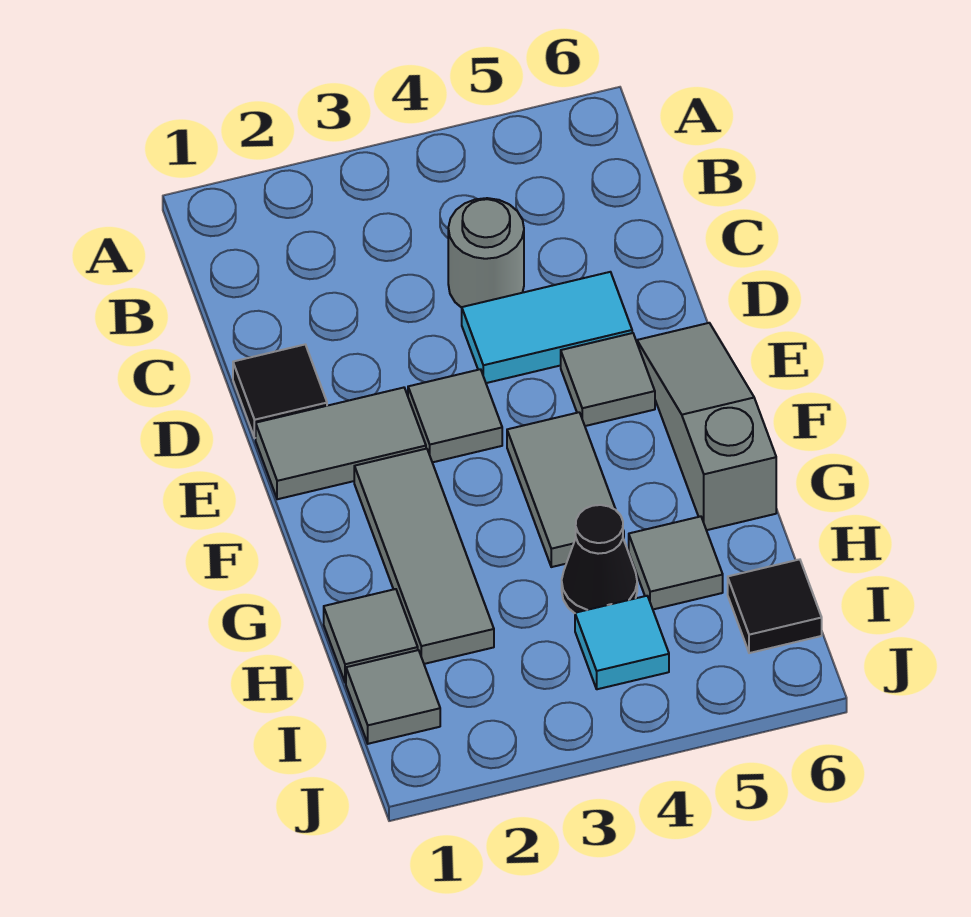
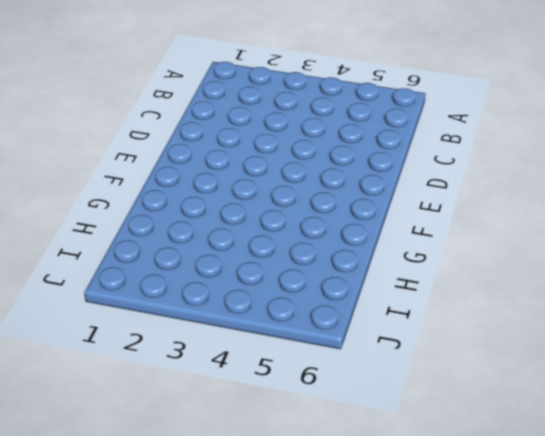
none -> grey round brick C4 level 1
none -> black tile D1 level 1
none -> cyan tile D4:D5 level 1

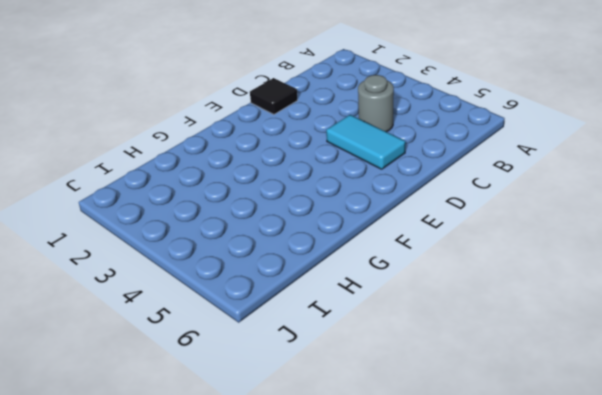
none -> grey tile E1:E2 level 1
none -> grey tile E3 level 1
none -> grey tile E5 level 1

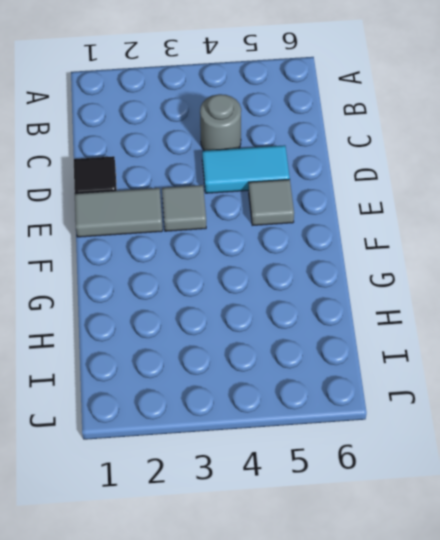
none -> grey slope E6:G6 level 1 top G
none -> grey tile F2:H2 level 1
none -> grey tile F4:G4 level 1

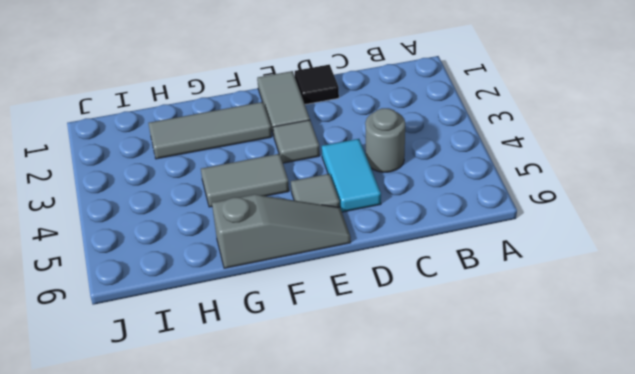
none -> grey tile H1 level 1
none -> black cone H4 level 1
none -> grey tile H5 level 1

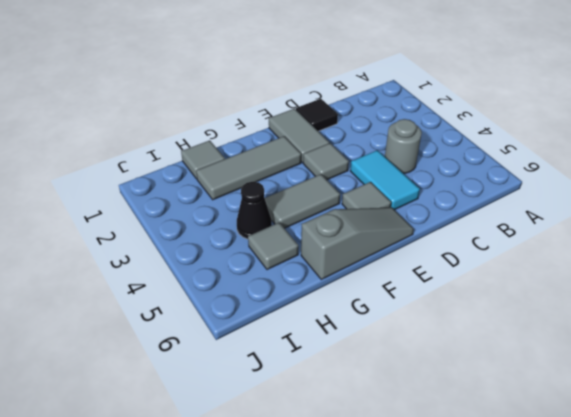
none -> grey tile I1 level 1
none -> cyan tile I4 level 1
none -> black tile I6 level 1

